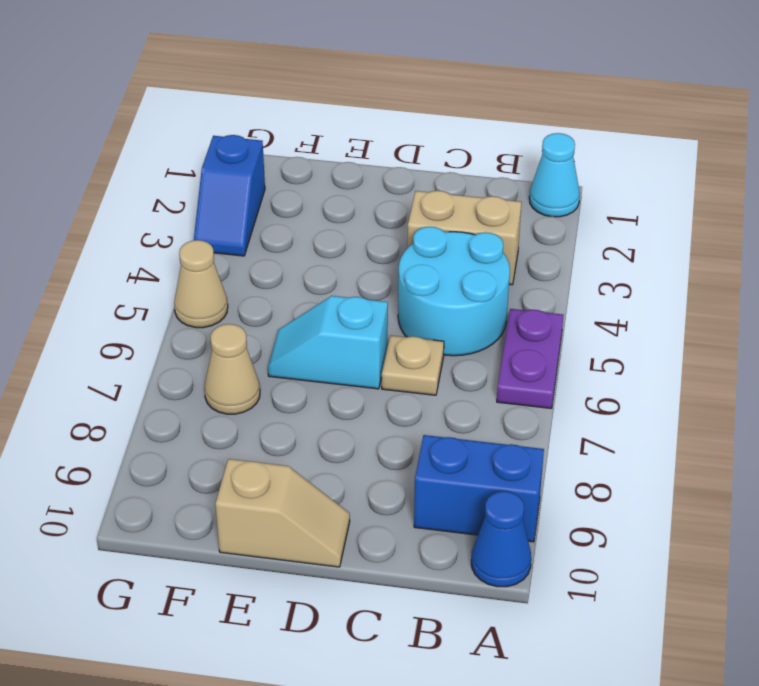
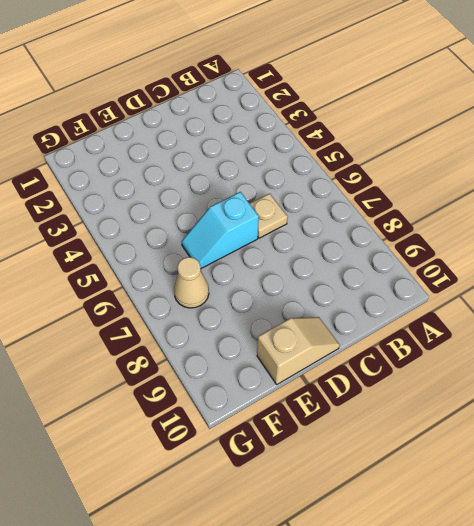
none -> cyan cone A1 level 1
none -> purple plate A5:A6 level 1
none -> blue brick A9:B9 level 1

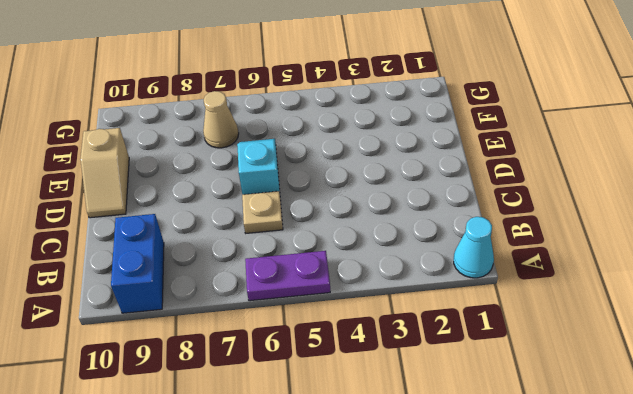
none -> blue cone A10 level 1
none -> tan brick B3:C3 level 1
none -> cyan round brick B4:C5 level 1

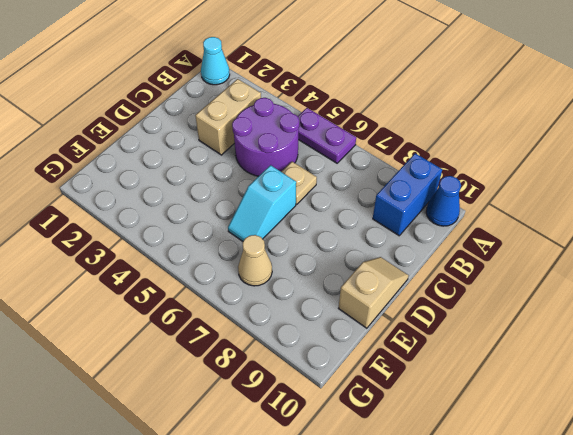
purple round brick B4:C5 level 1 -> cyan round brick B4:C5 level 1
none -> blue slope G2:G3 level 1 top 2
none -> tan cone G5 level 1

